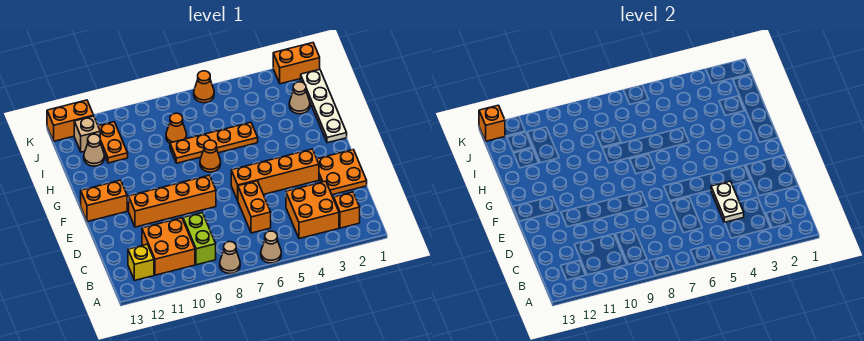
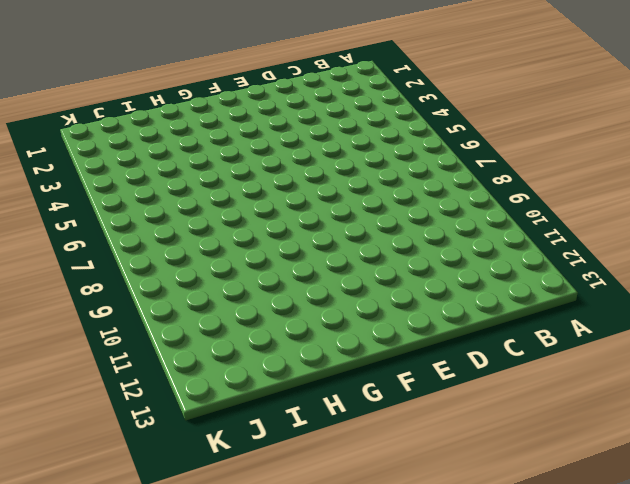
none -> tan cone A6 level 1
none -> tan cone A8 level 1
none -> orange brick B2 level 1

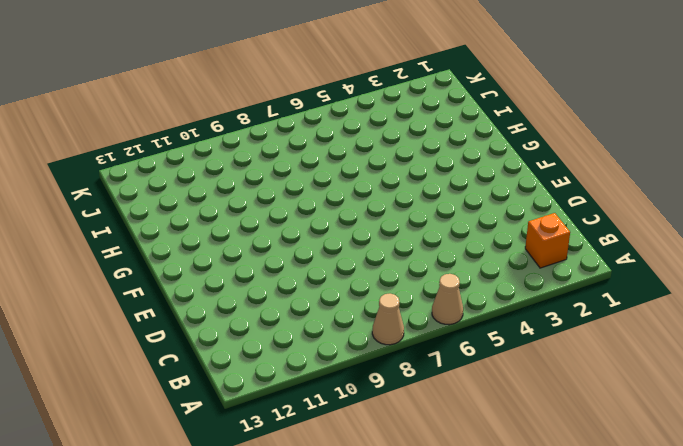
none -> orange brick B3:C4 level 1
none -> lime brick B9:C9 level 1
none -> orange brick B10:C11 level 1

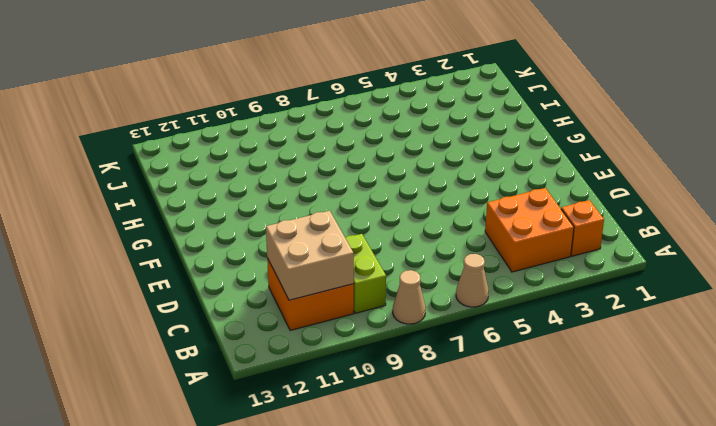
tan brick B10:C11 level 2 -> none
none -> yellow brick B12 level 1
none -> orange brick C6:D6 level 1
none -> orange plate D1:E2 level 1

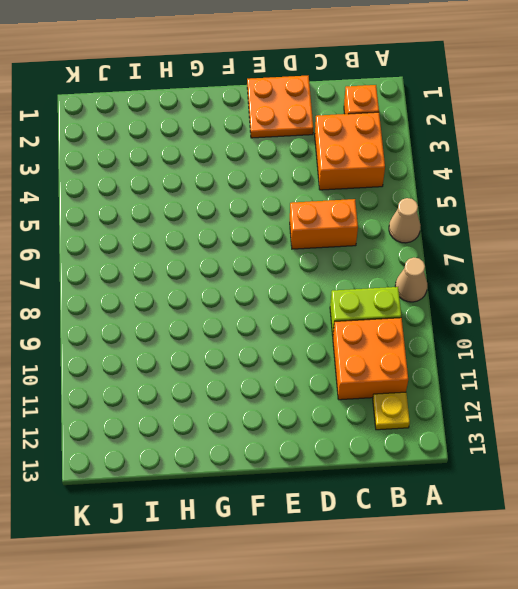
yellow plate B12 level 1 -> yellow brick B12 level 1
none -> orange brick E3:E6 level 1
none -> orange brick E8:E11 level 1
none -> orange brick F12:F13 level 1

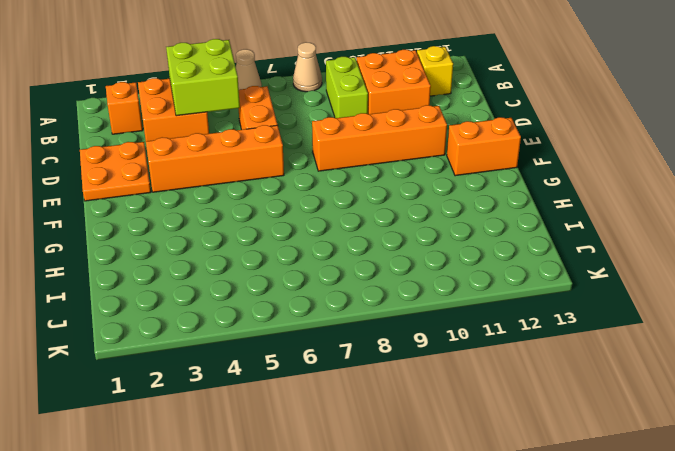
lime brick B4:C5 level 2 -> white plate C4:D4 level 2
none -> white plate G1:J1 level 1
none -> orange cone G7 level 1
none -> orange plate H5:H8 level 1

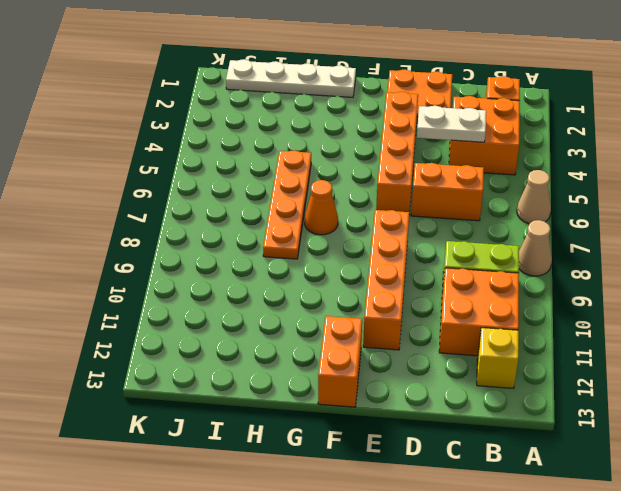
none -> tan cone I2 level 1
none -> orange cone I8 level 1
none -> orange plate I11:J11 level 1

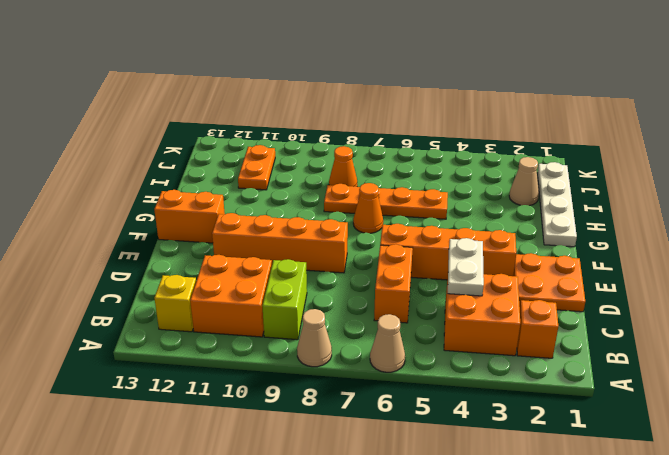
none -> tan cone I12 level 1
none -> tan brick J12 level 1
none -> orange brick K1:K2 level 1

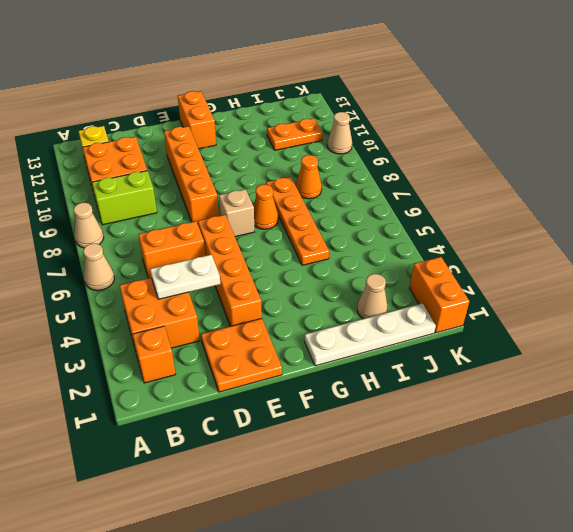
tan brick F7 level 1 -> tan brick J12 level 1
tan cone K10 level 1 -> tan cone I12 level 1
none -> orange cone K6 level 1
none -> orange brick K12:K13 level 1
none -> orange brick K13 level 2

